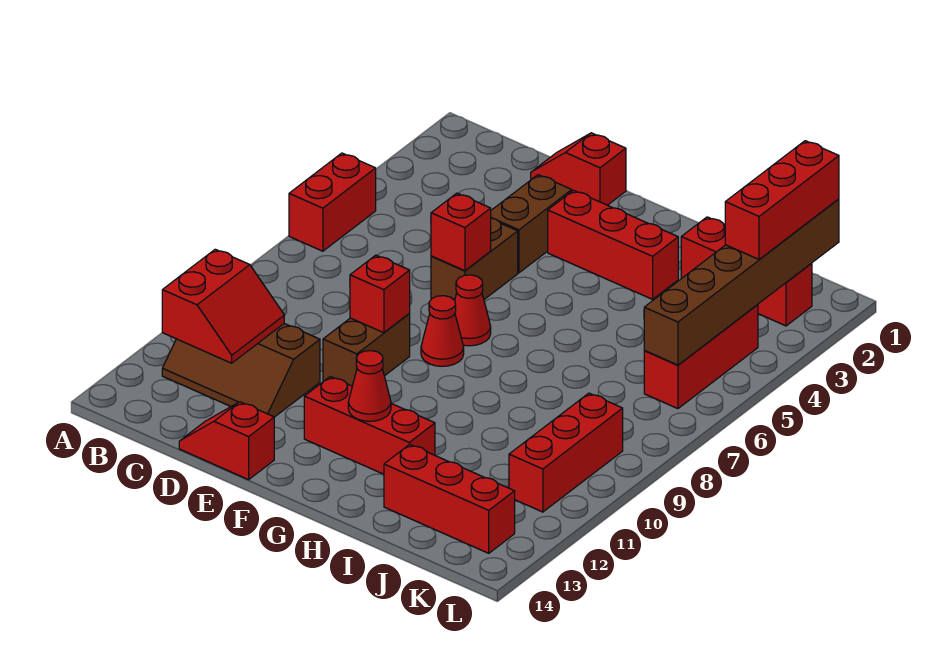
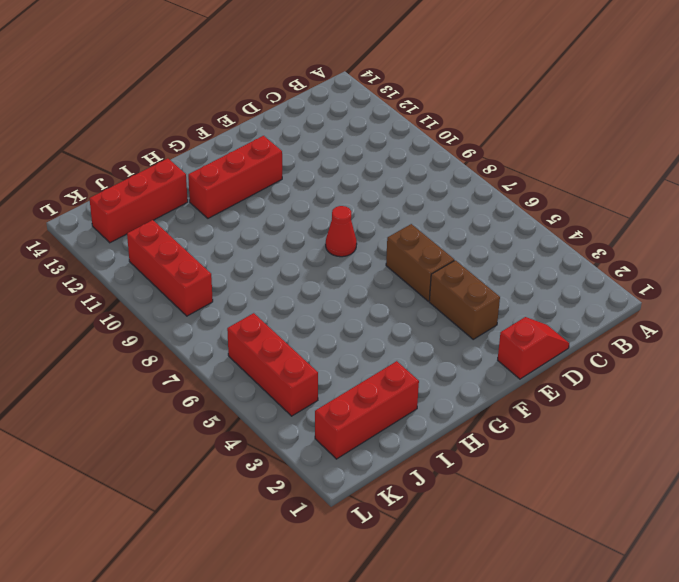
none -> red brick A5:A6 level 1
none -> brown slope B11:D12 level 1 top 11
none -> red slope D14:E14 level 1 top E

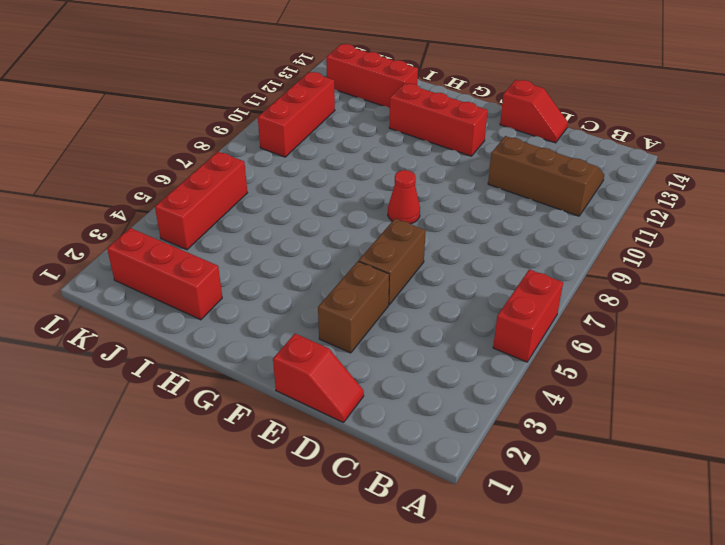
none -> brown brick E9:E10 level 1
none -> red brick F3:H3 level 1
none -> red cone F7 level 1

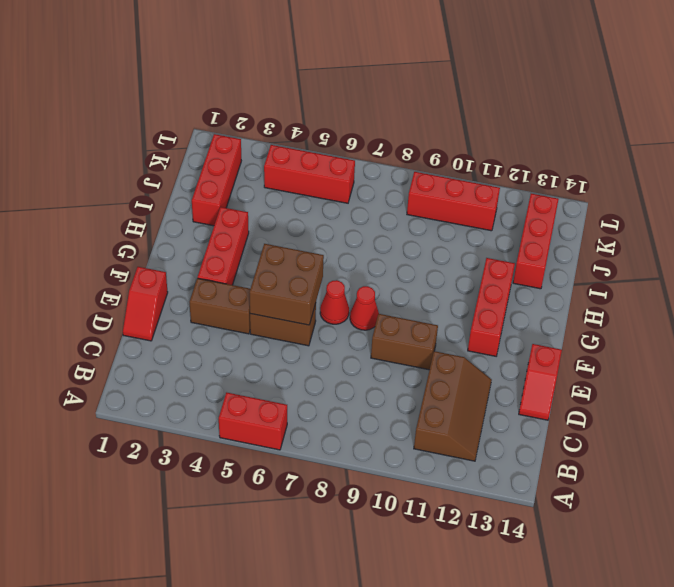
brown brick E5:F6 level 2 -> red brick E6 level 2
none -> red slope B11:C12 level 2 top B
none -> red brick E9 level 2
none -> red cone G12 level 2

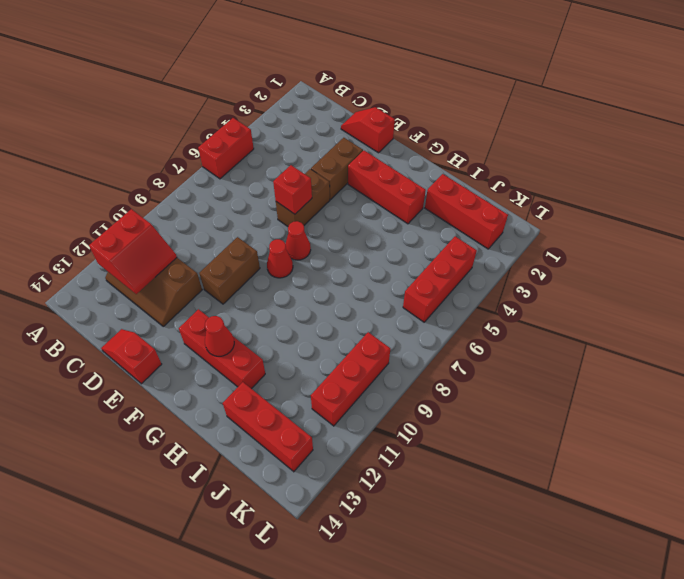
none -> red brick E9 level 2
none -> brown brick K1:K6 level 2
none -> red brick K1:K3 level 3

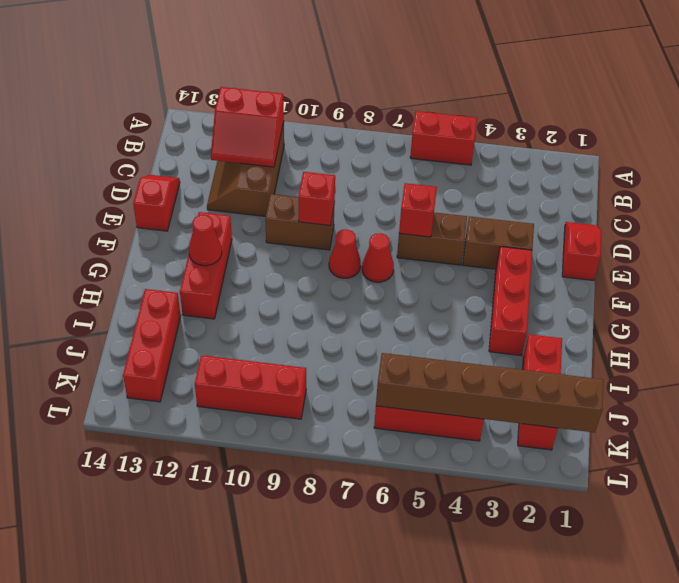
none -> red brick K1:K3 level 3

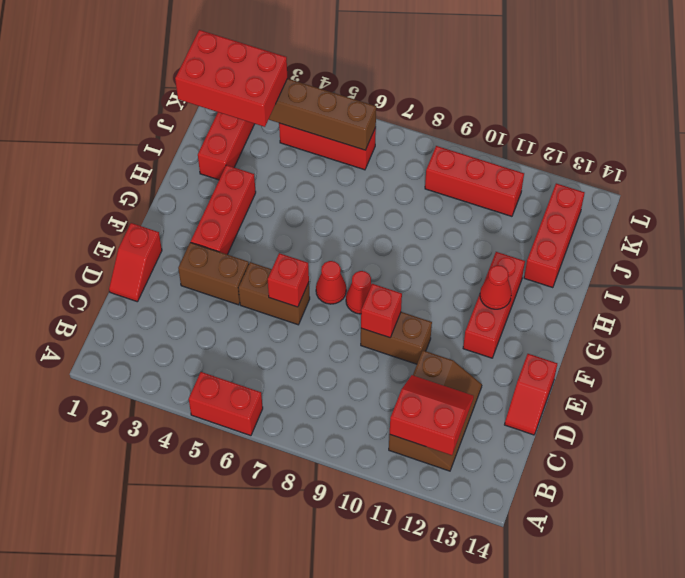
red brick J1:K3 level 3 -> red brick K1:K3 level 3

